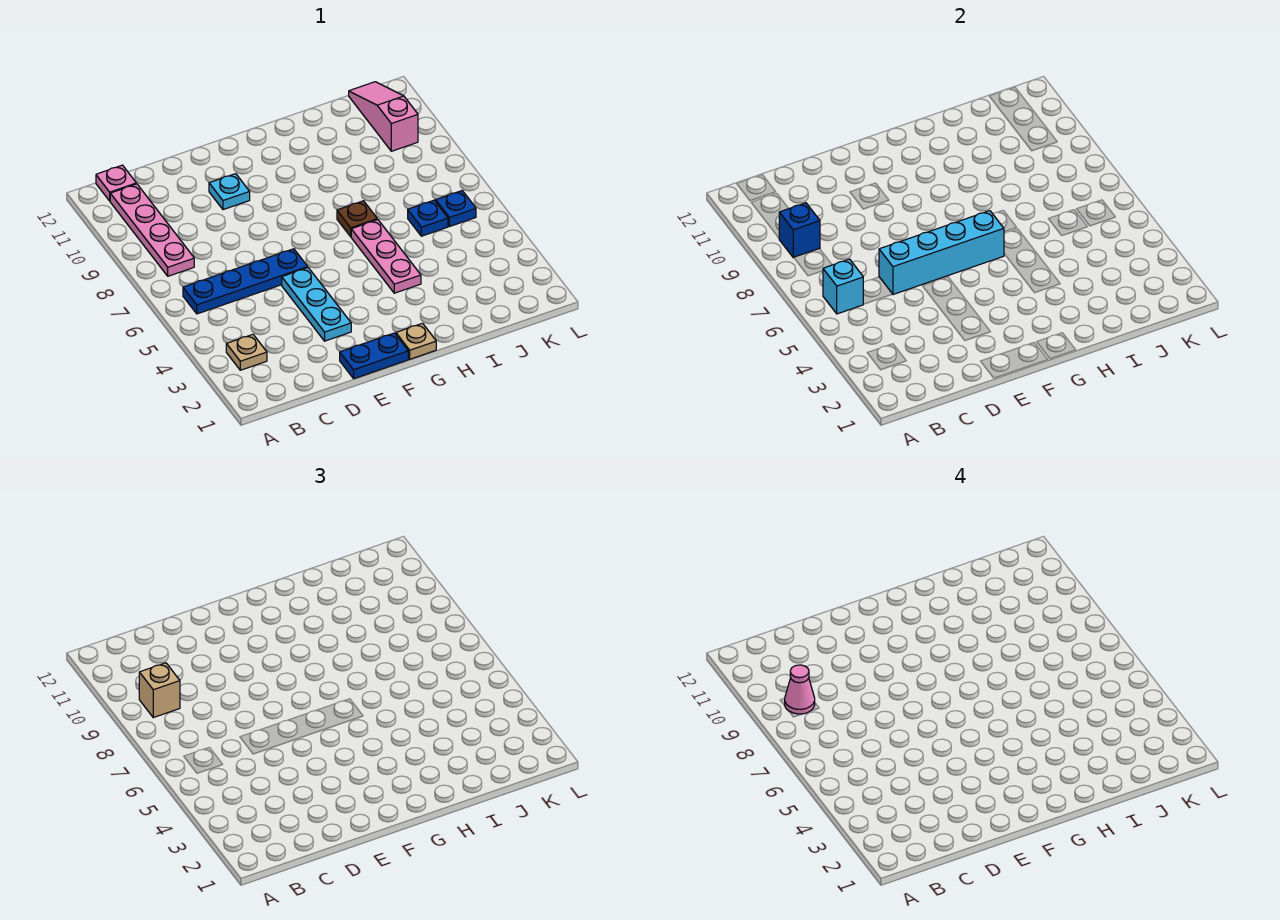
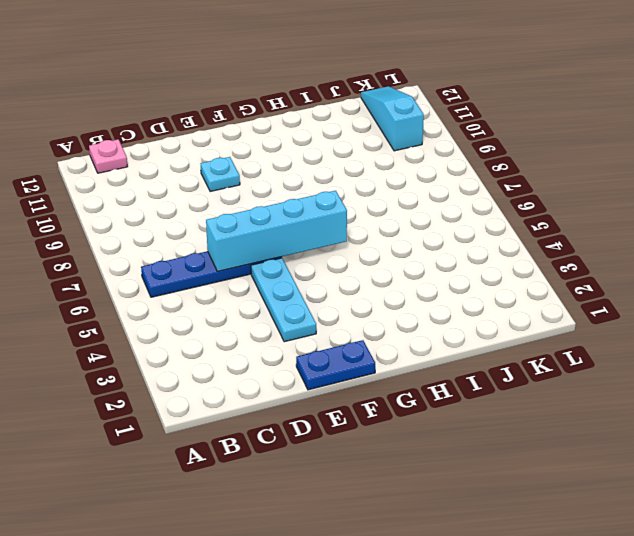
cyan slope K10:K12 level 1 top 10 -> pink slope K10:K12 level 1 top 10
none -> tan plate B3 level 1
none -> pink plate B8:B11 level 1
none -> tan plate G1 level 1

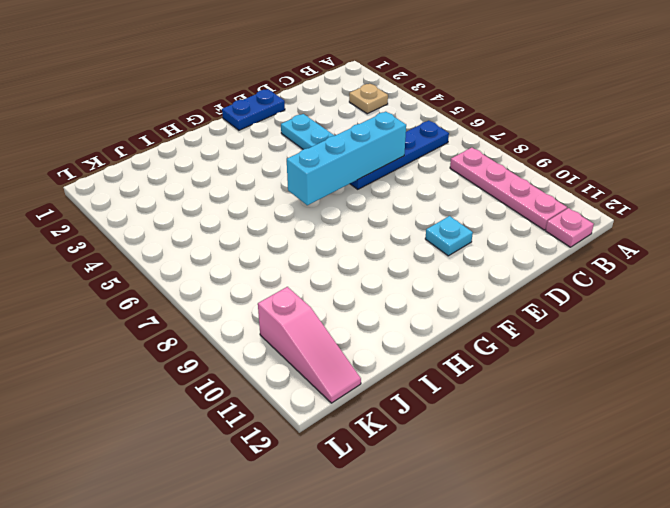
none -> tan plate G1 level 1
none -> pink plate H4:H6 level 1
none -> brown plate H7 level 1

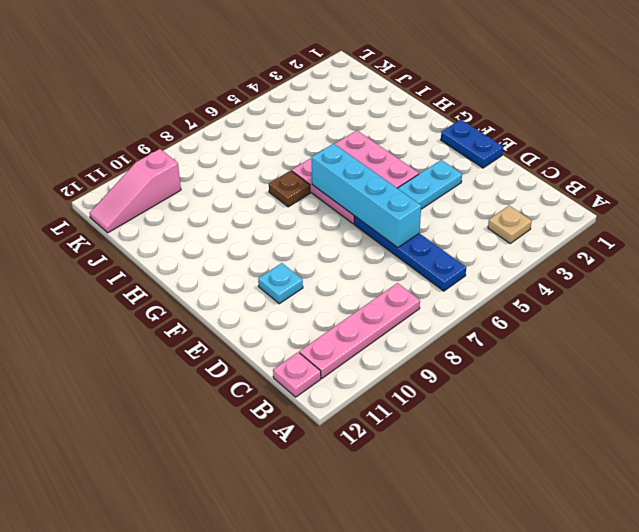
pink plate F4:H6 level 1 -> pink plate H4:H6 level 1
none -> tan plate G1 level 1
none -> blue plate J6 level 1
none -> blue plate K6 level 1

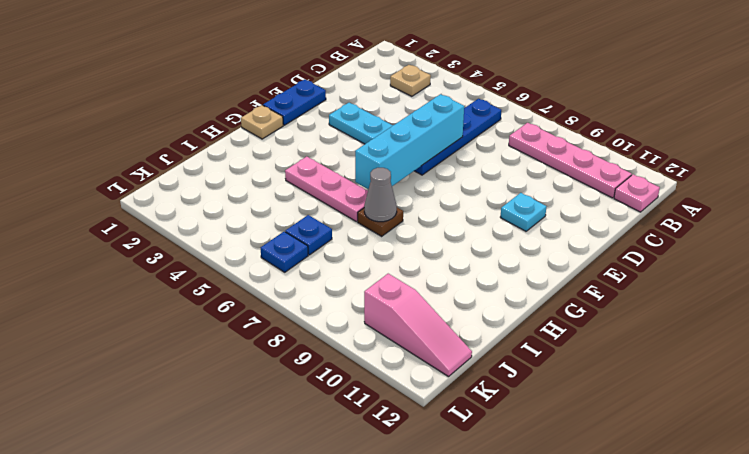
grey cone H7 level 2 -> none
none -> cyan brick B6 level 2
none -> blue brick B9 level 2
none -> tan brick B9 level 3

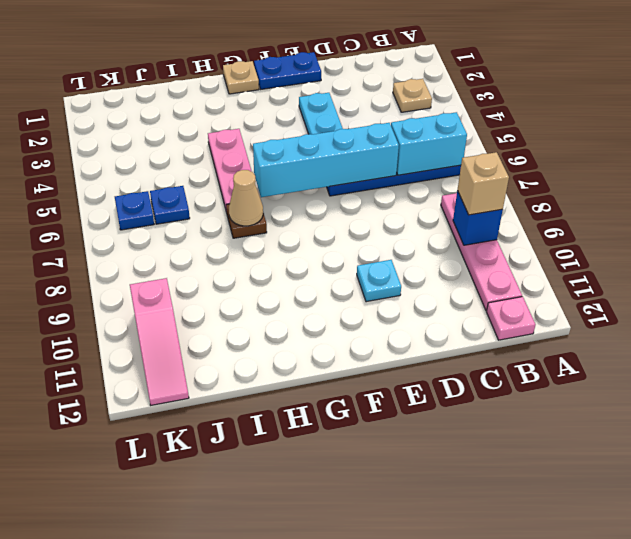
cyan brick B6:C6 level 2 -> cyan brick B6 level 2
tan cone H7 level 2 -> none
none -> pink cone B9 level 4

